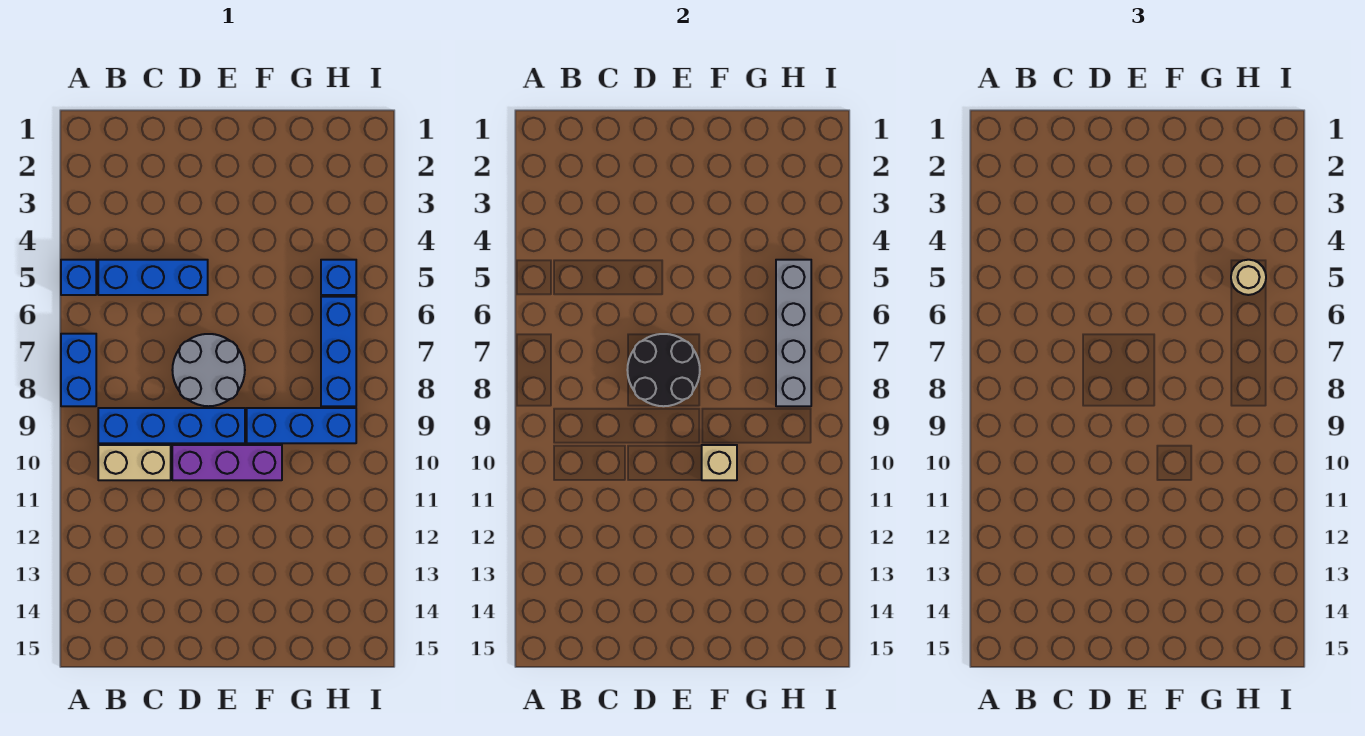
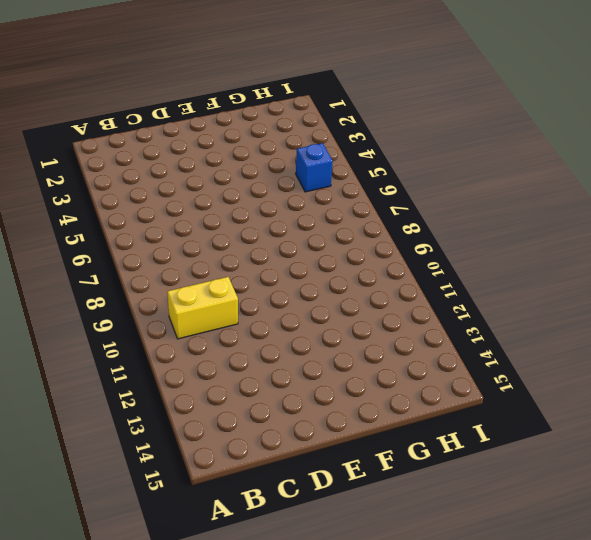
yellow brick B10:C10 level 1 -> tan brick B10:C10 level 1
none -> blue brick A5 level 1
none -> blue brick A7:A8 level 1
none -> blue brick B5:D5 level 1

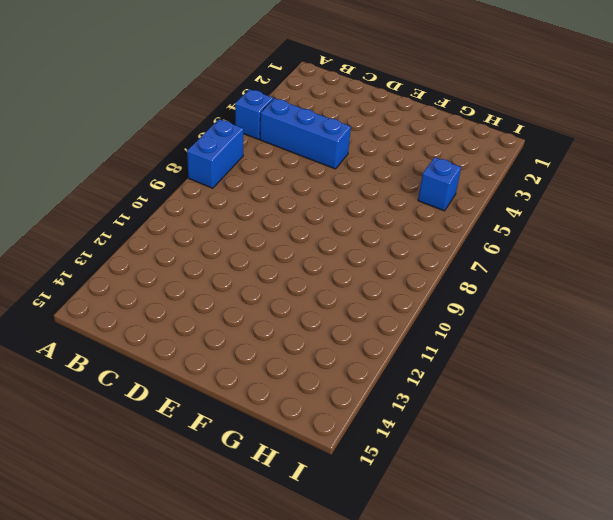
none -> blue brick B9:E9 level 1
none -> tan brick B10:C10 level 1
none -> grey round brick D7:E8 level 1

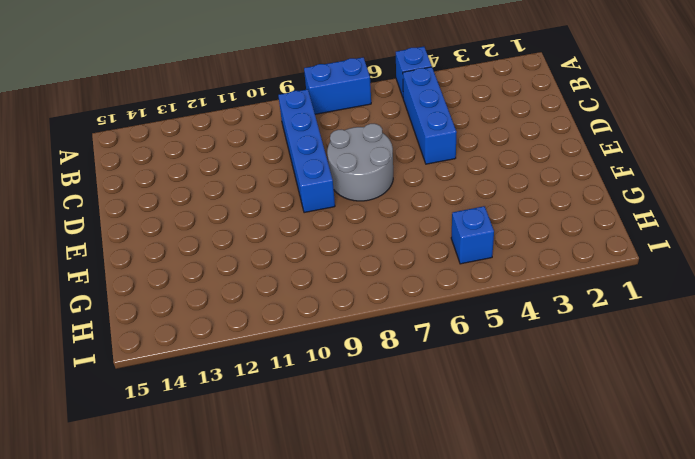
none -> tan brick B10:C10 level 1
none -> purple brick D10:F10 level 1
none -> blue brick F9:H9 level 1

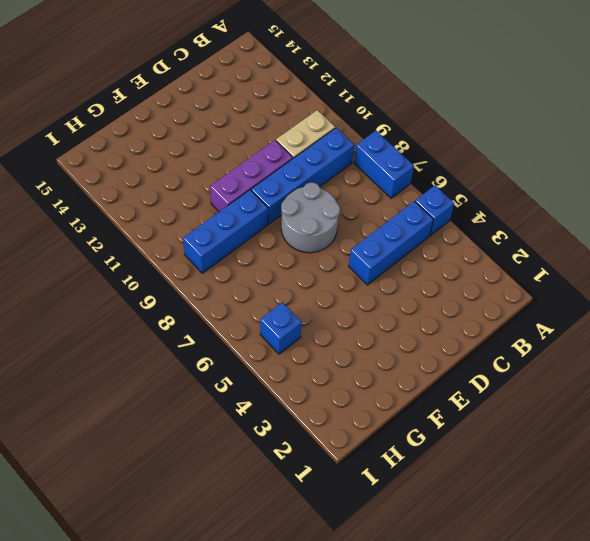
none -> blue brick H6:H8 level 1
none -> black round brick D7:E8 level 2
none -> tan brick F10 level 2

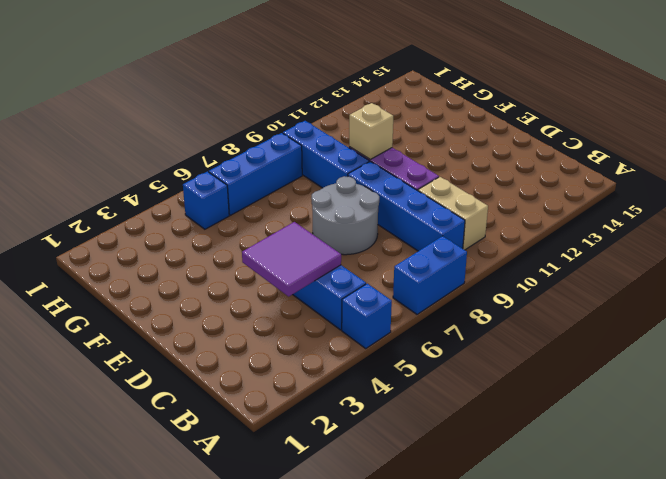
purple tile C4:D5 level 2 -> none
none -> black round brick D7:E8 level 2
none -> grey brick H5:H8 level 2
none -> tan round brick H5 level 3

